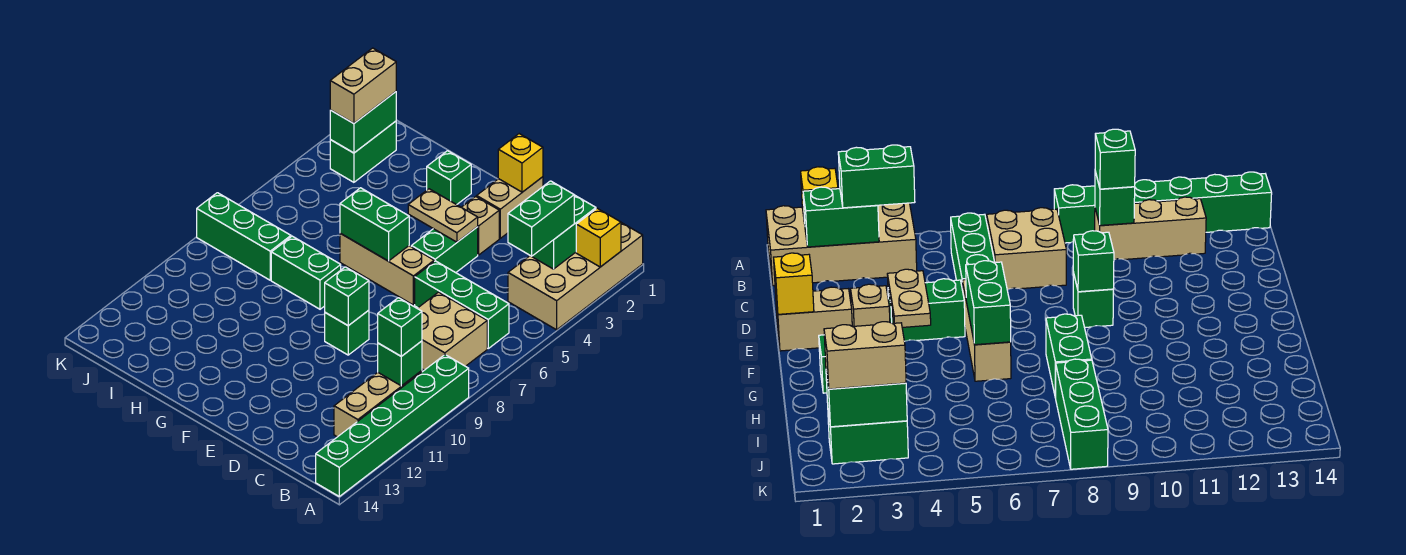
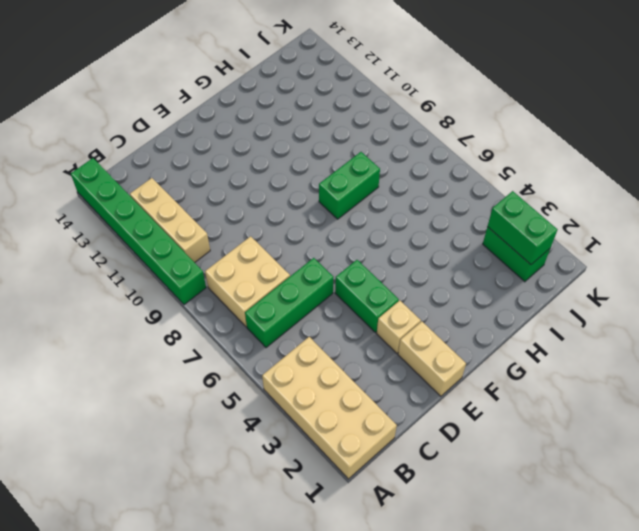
none -> tan brick E6:G6 level 1
none -> green brick E9 level 1
none -> green brick G2 level 1

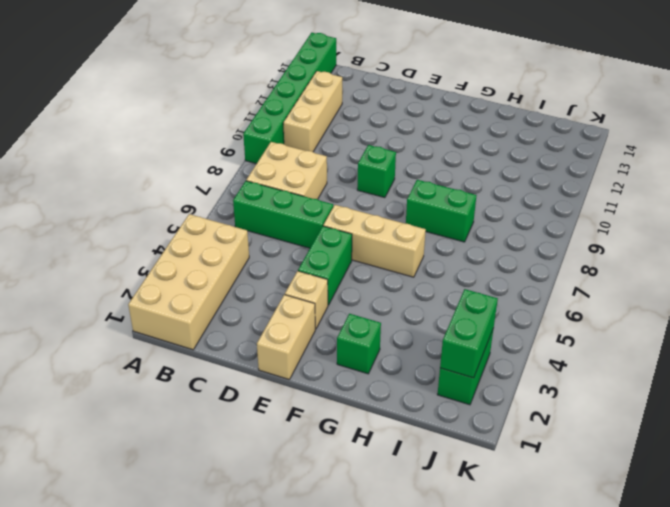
none -> green brick I8:K8 level 1
none -> yellow brick A2 level 2
none -> green brick B2:B3 level 2

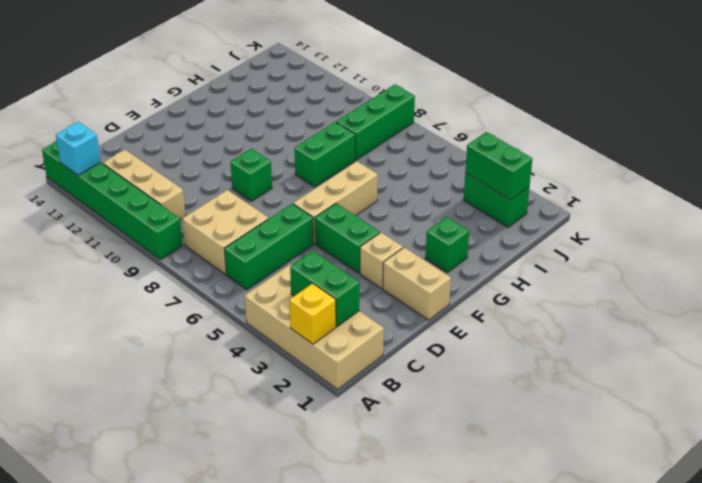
cyan brick A13 level 2 -> none
none -> green brick B10 level 2
none -> yellow brick E1 level 2
none -> tan plate E4:F4 level 2

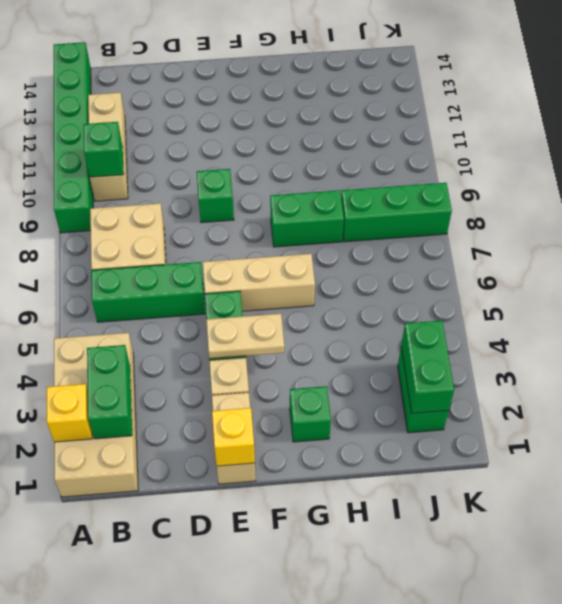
none -> green brick E9 level 2
none -> green brick F6:G6 level 2
none -> green brick B3:B4 level 3

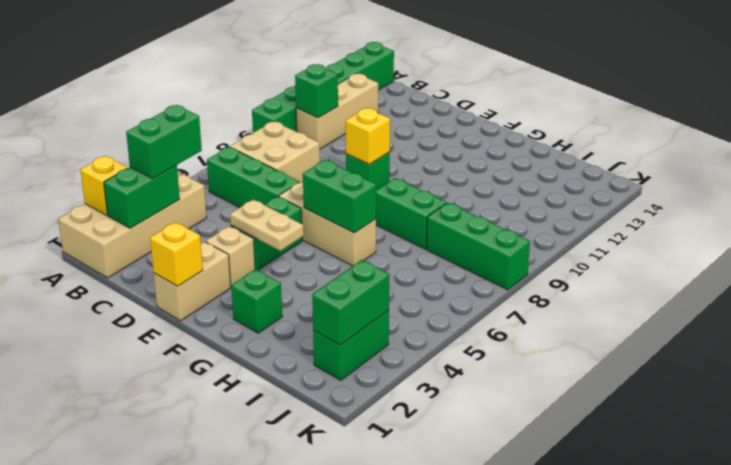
yellow brick E9 level 2 -> green brick E9 level 2
none -> green brick B10 level 3
none -> tan brick J2:J3 level 3

